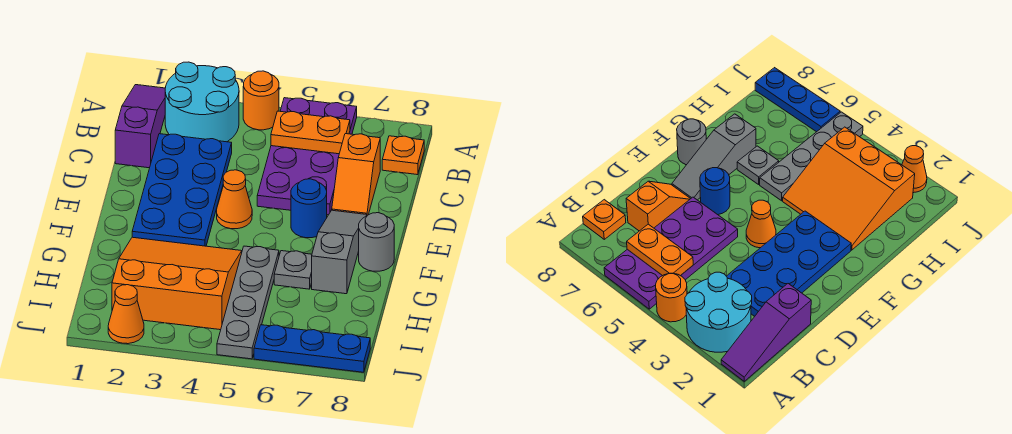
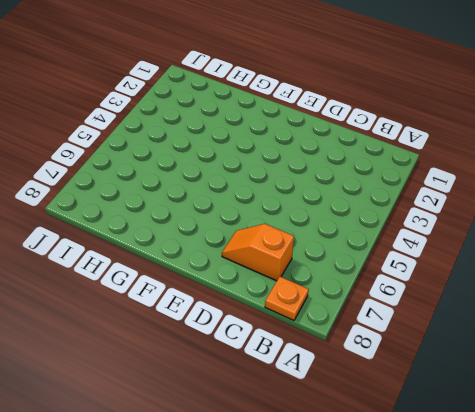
none -> purple slope A1:C1 level 1 top C
none -> cyan round brick A2:B3 level 1
none -> orange round brick A4 level 1

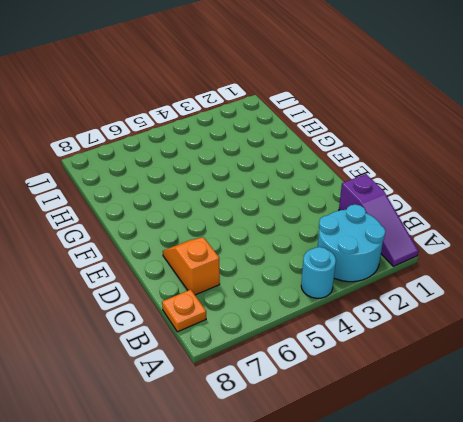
cyan round brick A4 level 1 -> orange round brick A4 level 1
none -> purple plate A5:D6 level 1
none -> blue plate C2:F3 level 1
none -> orange cone E4 level 1

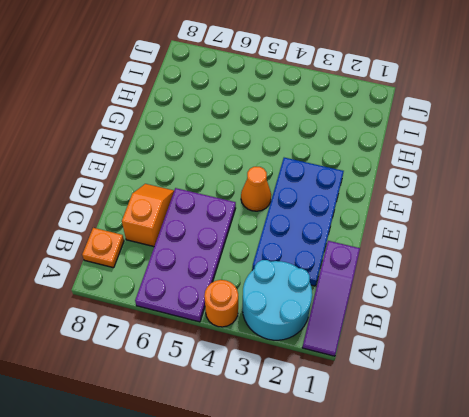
none -> blue round brick E6 level 1
none -> grey slope E7:G7 level 1 top G
none -> grey round brick F8 level 1

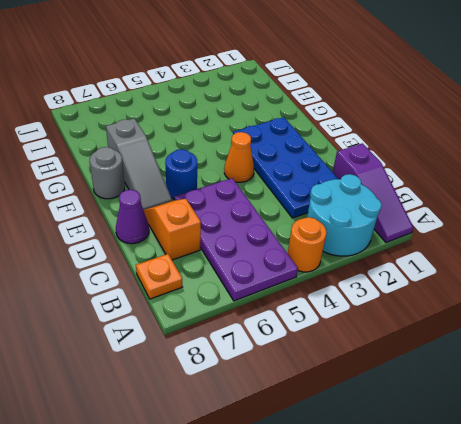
purple cone D8 level 1 -> none
none -> orange slope G2:I4 level 1 top I
none -> grey plate G5:J5 level 1
none -> grey plate G6 level 1

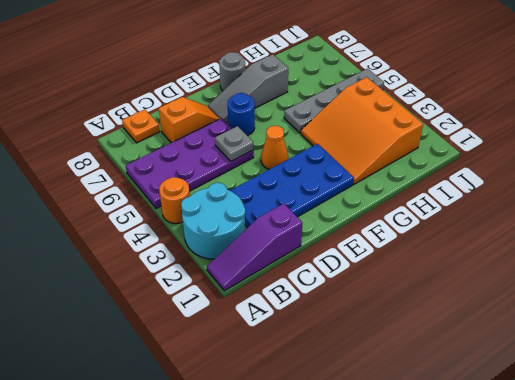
grey plate D5 level 2 -> grey plate G6 level 1
none -> orange cone J2 level 1
none -> blue plate J6:J8 level 1
none -> orange plate B5:B6 level 2

